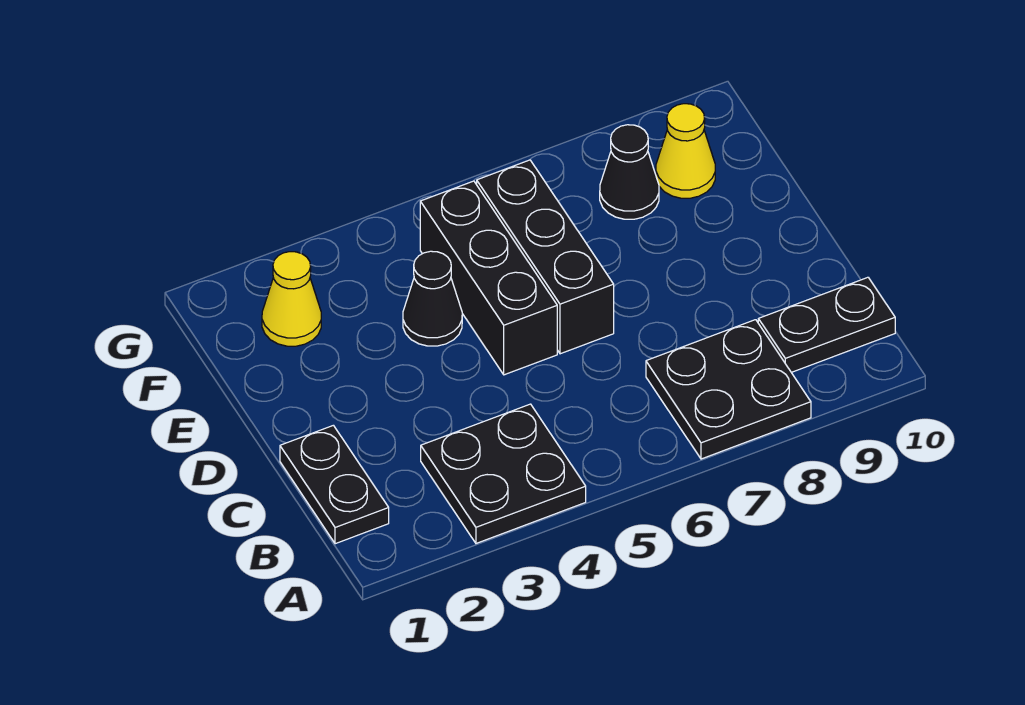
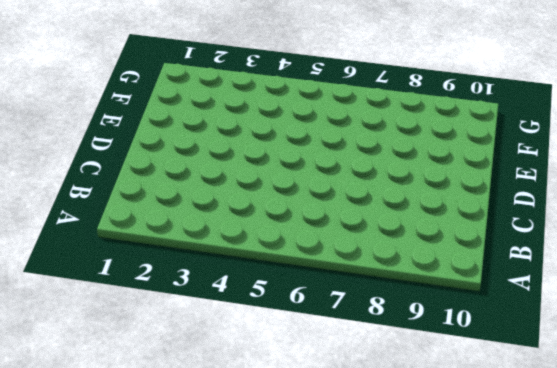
none -> black plate A3:B4 level 1
none -> black plate A7:B8 level 1

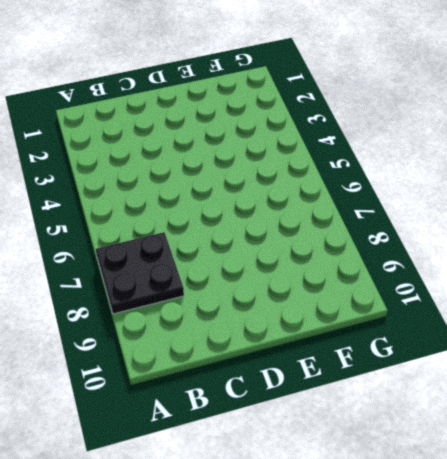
none -> black plate A3:B4 level 1
none -> black plate B1:C1 level 1

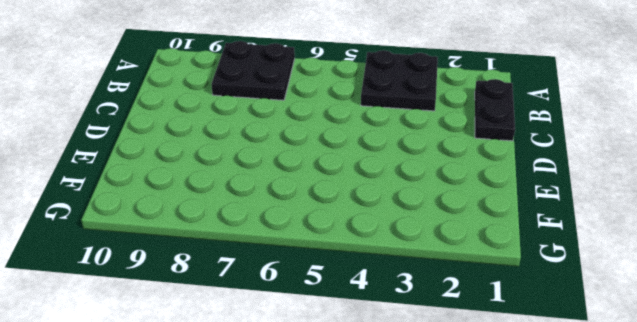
none -> black plate B9:B10 level 1
none -> black brick D5:F5 level 1

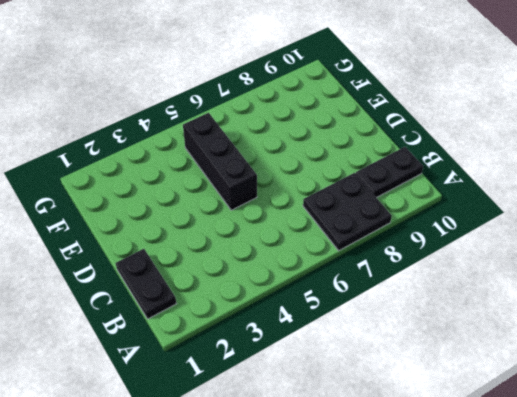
none -> black plate A3:B4 level 1
none -> black brick D6:F6 level 1

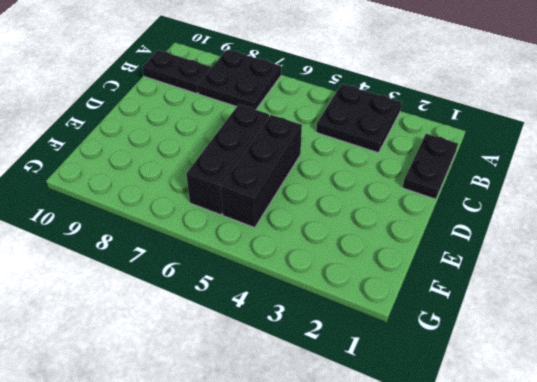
none -> black cone E4 level 1
none -> yellow cone F2 level 1

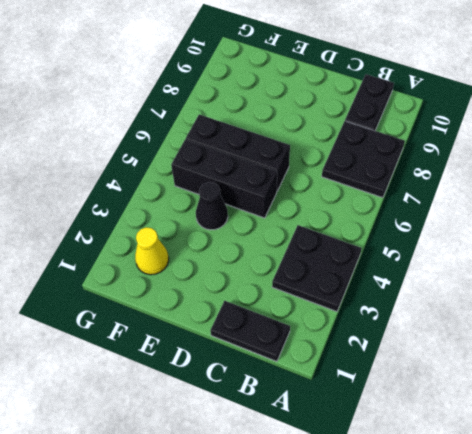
none -> black cone F8 level 1
none -> yellow cone F9 level 1

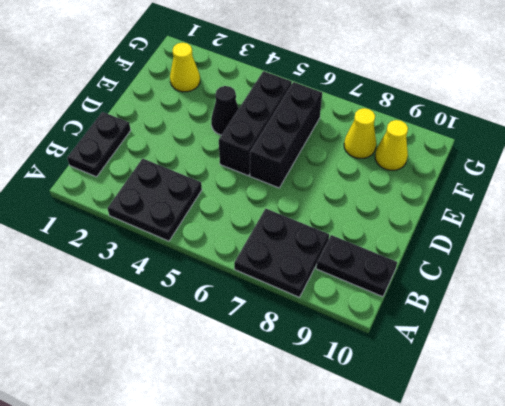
yellow cone F8 level 1 -> black cone F8 level 1

